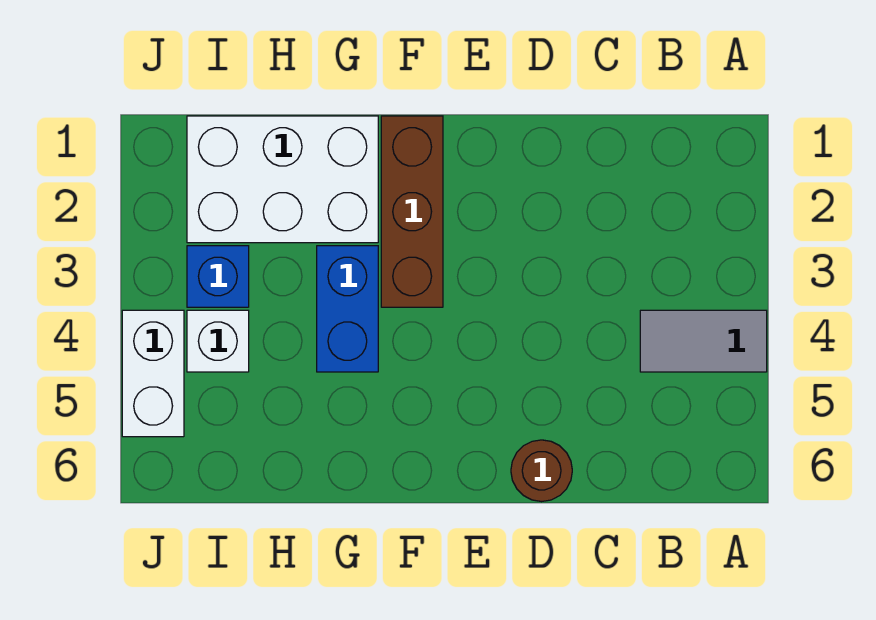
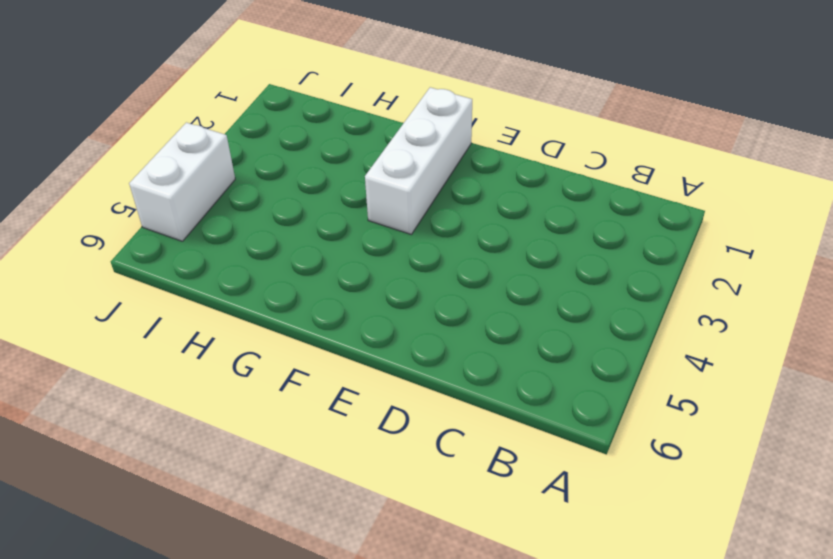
white brick F1:F3 level 1 -> brown brick F1:F3 level 1
none -> grey tile A4:B4 level 1
none -> brown round brick D6 level 1

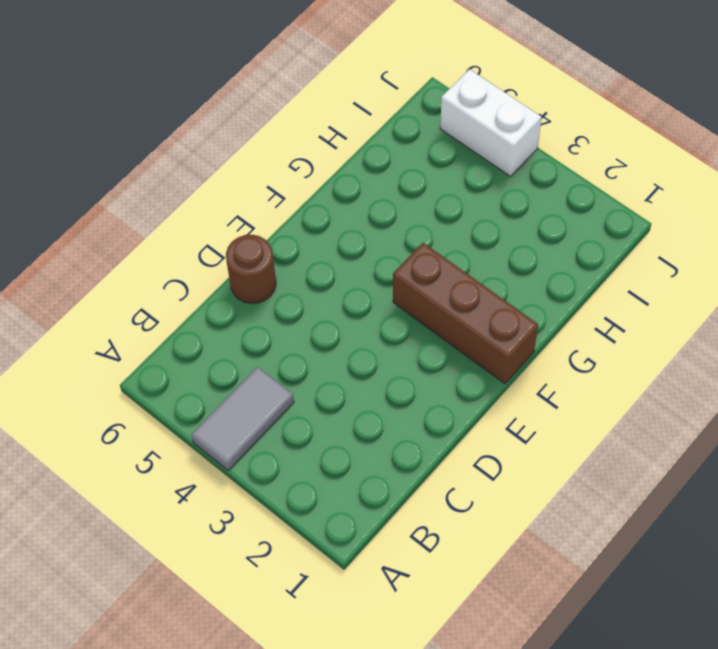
none -> white brick G1:I2 level 1
none -> blue brick G3:G4 level 1

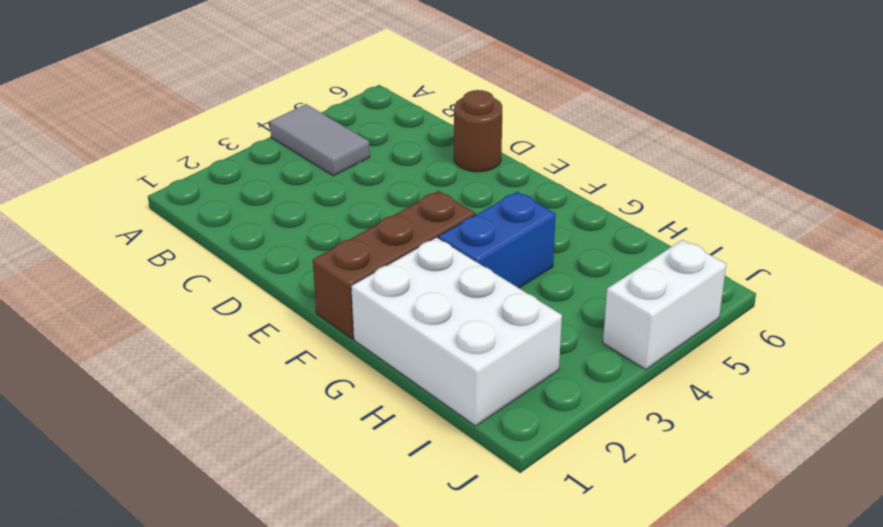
none -> blue brick I3 level 1
none -> white brick I4 level 1

